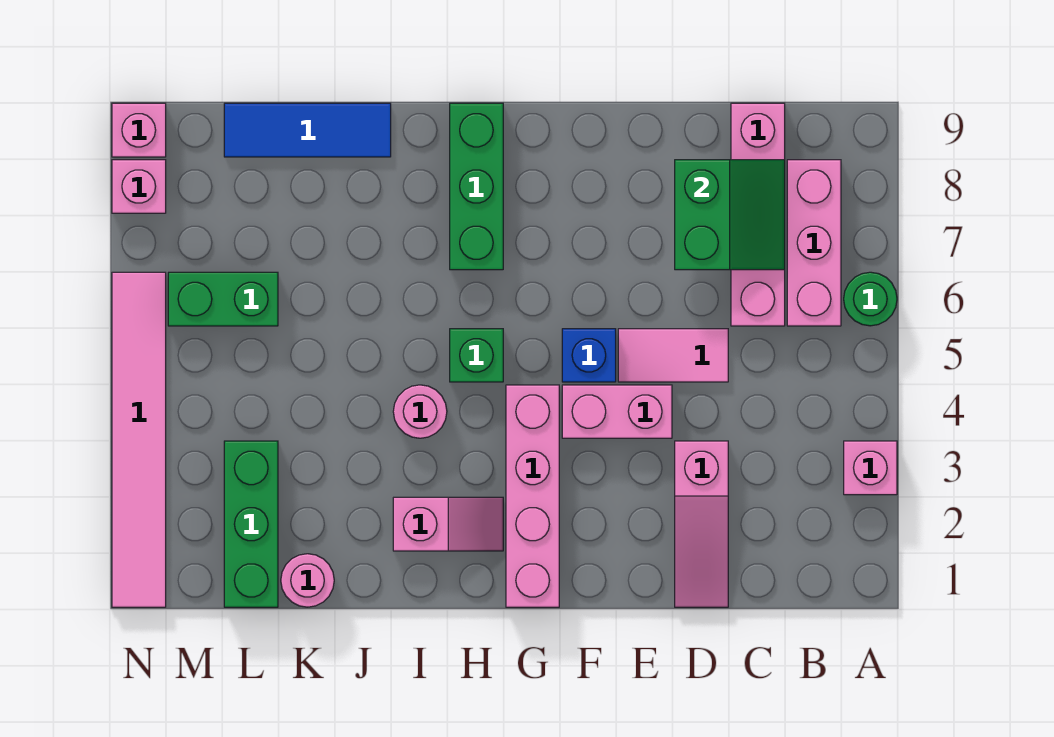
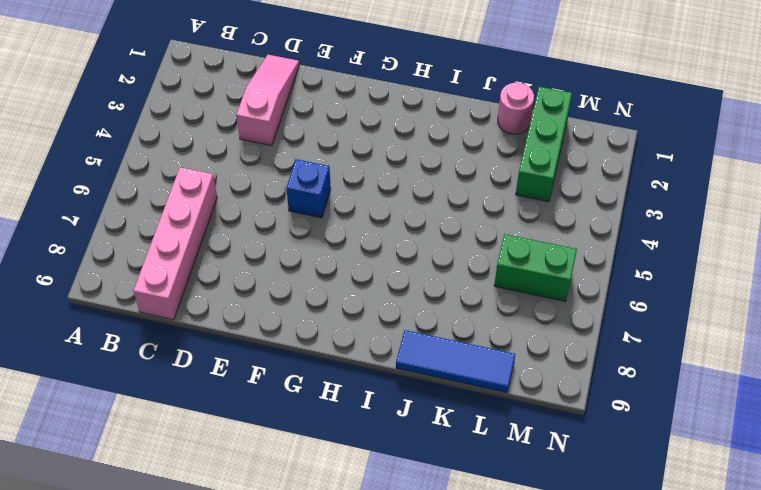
none -> pink brick A3 level 1
none -> green round brick A6 level 1
none -> pink brick B6:B8 level 1

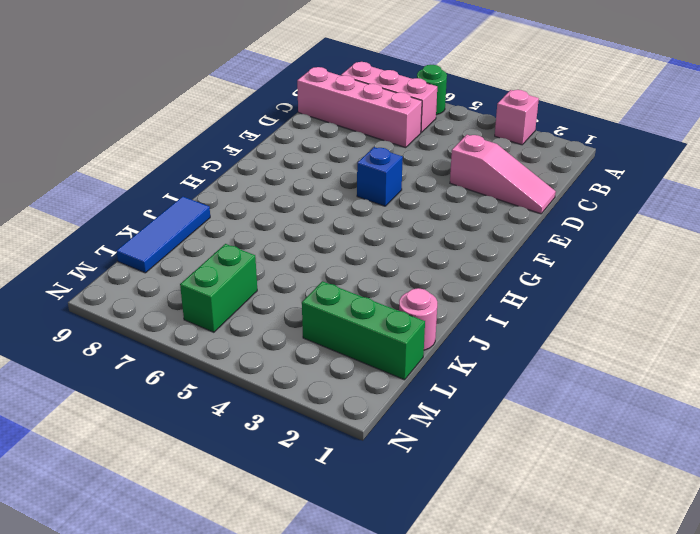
none -> pink tile D5:E5 level 1
none -> pink brick E4:F4 level 1
none -> pink brick G1:G4 level 1

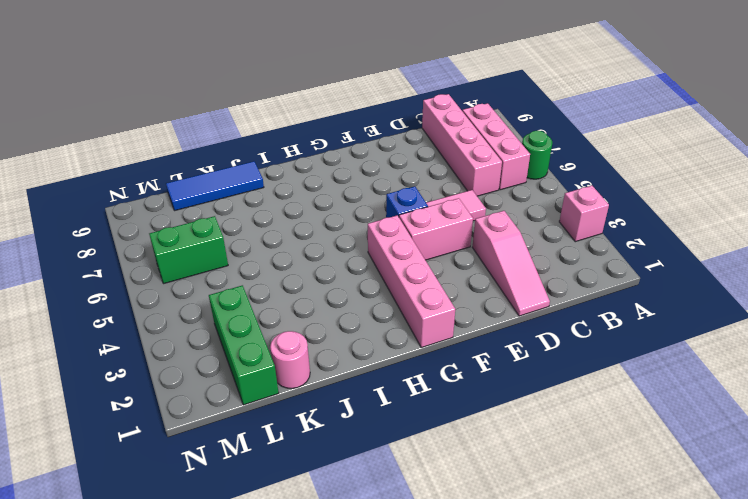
none -> pink slope H2:I2 level 1 top I
none -> green brick H5 level 1
none -> green brick H7:H9 level 1

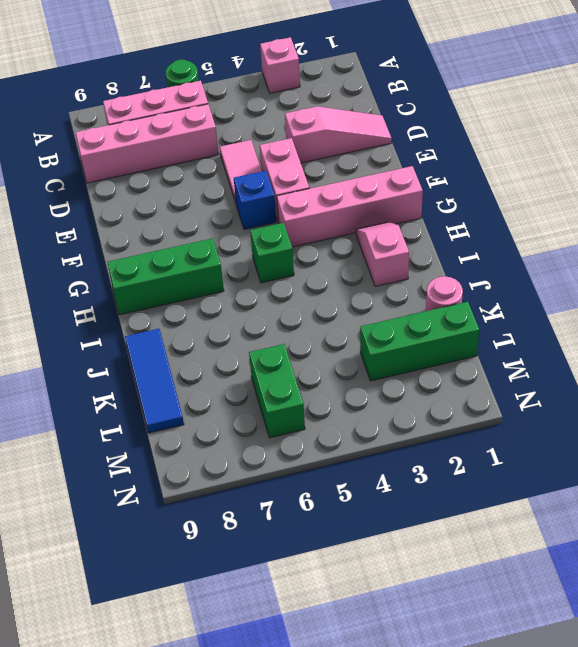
none -> pink round brick I4 level 1
none -> pink tile N1:N6 level 1
none -> pink brick N8 level 1

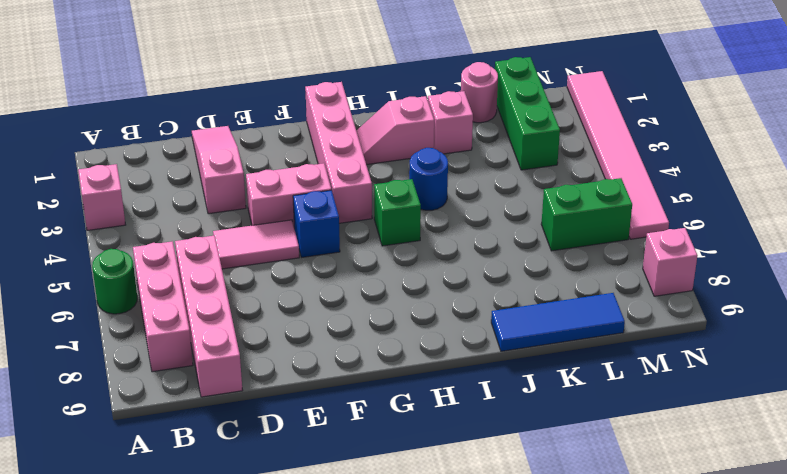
blue round brick I4 level 1 -> pink round brick I4 level 1
pink brick J2 level 1 -> pink brick N9 level 1
none -> green brick H7:H9 level 1
none -> green slope C7:D8 level 2 top D

